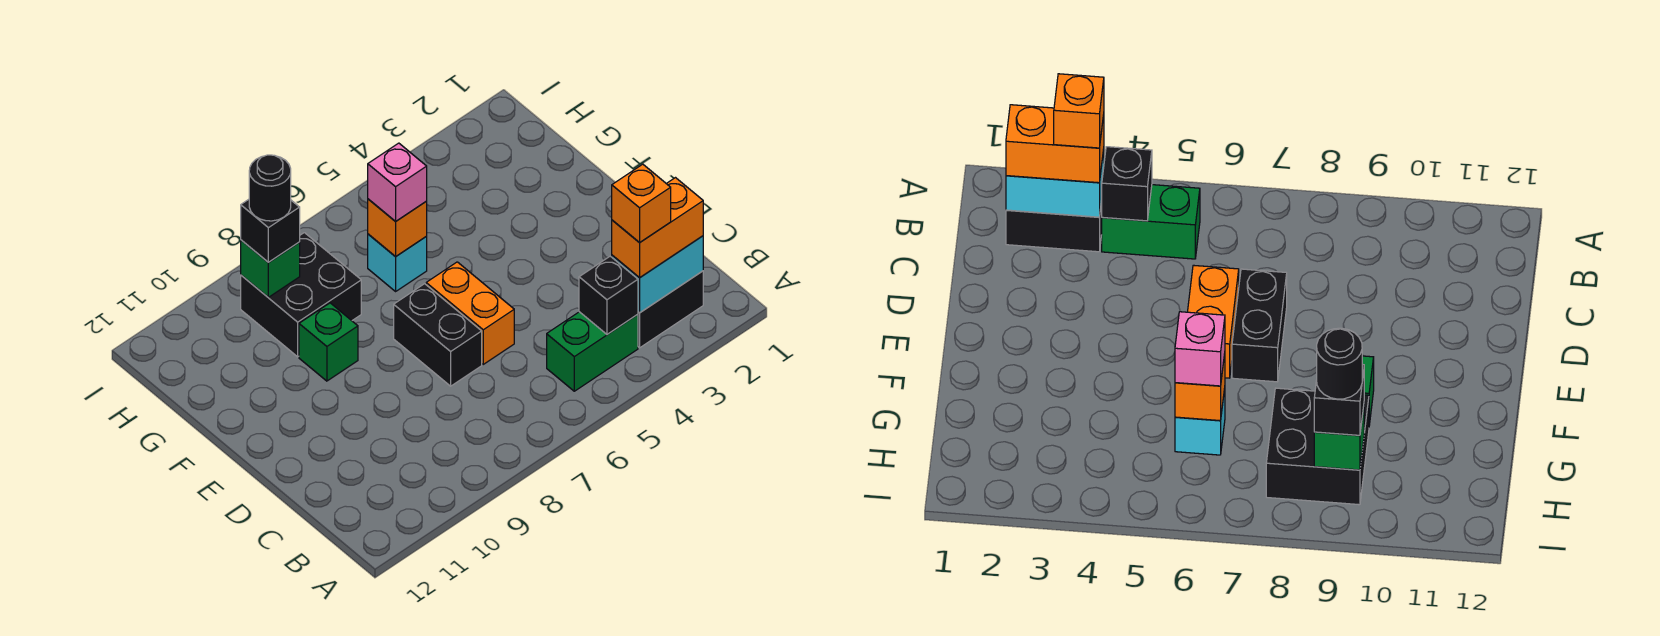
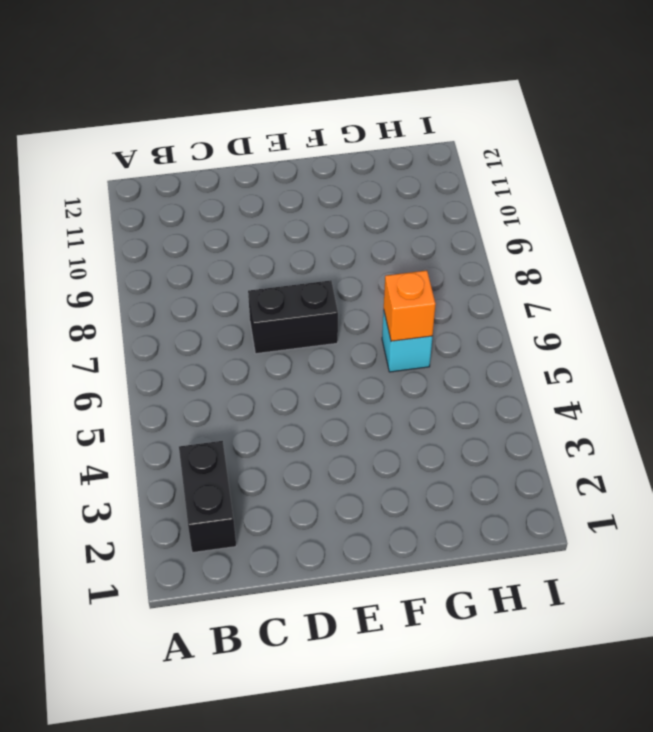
none -> green brick B4:B5 level 1
none -> orange brick D6:E6 level 1
none -> green brick F9 level 1

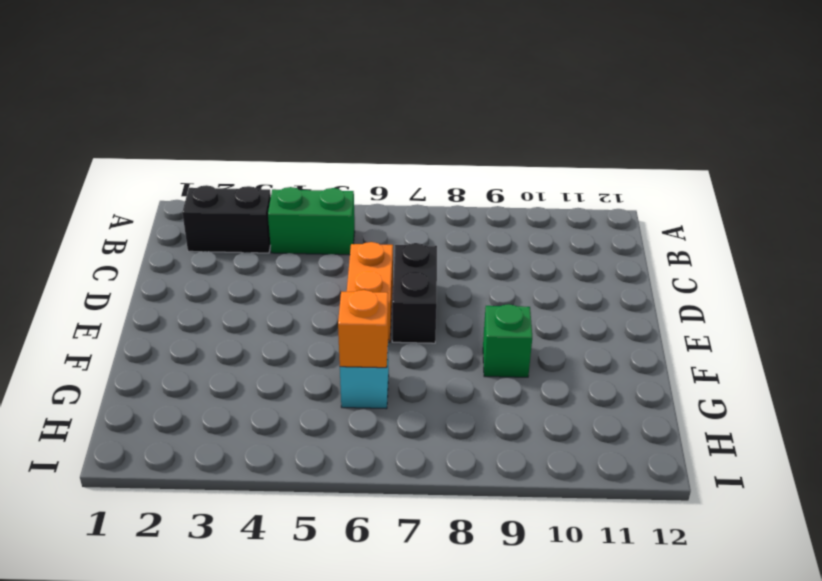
none -> black brick G8:H9 level 1
none -> cyan brick B2:B3 level 2
none -> black brick B4 level 2

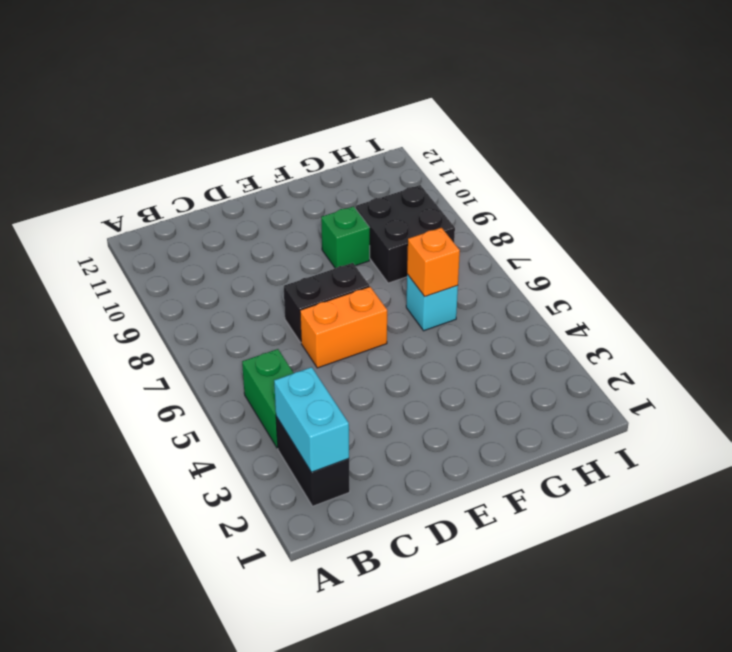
none -> black brick B4 level 2
none -> green brick H9 level 2
none -> orange brick B2:B3 level 3

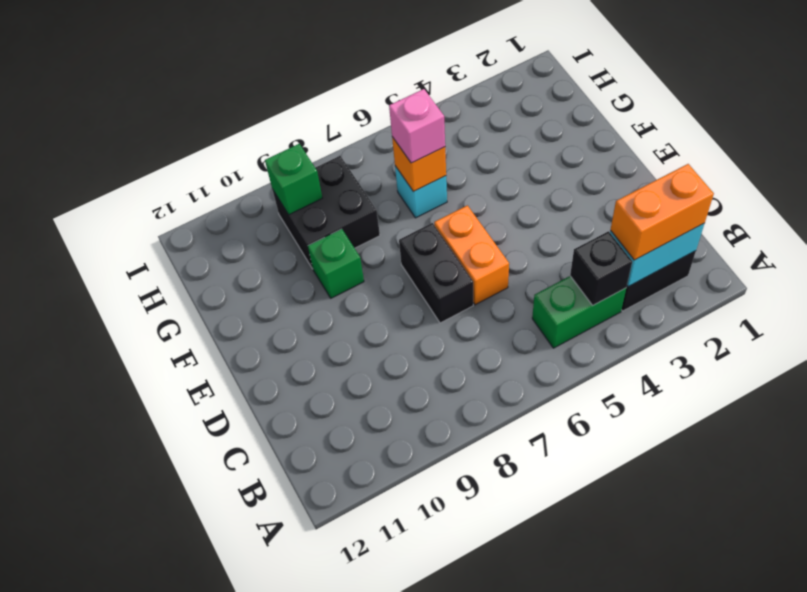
none -> black brick H9 level 3
none -> orange brick B3 level 4
none -> black round brick H9 level 4

